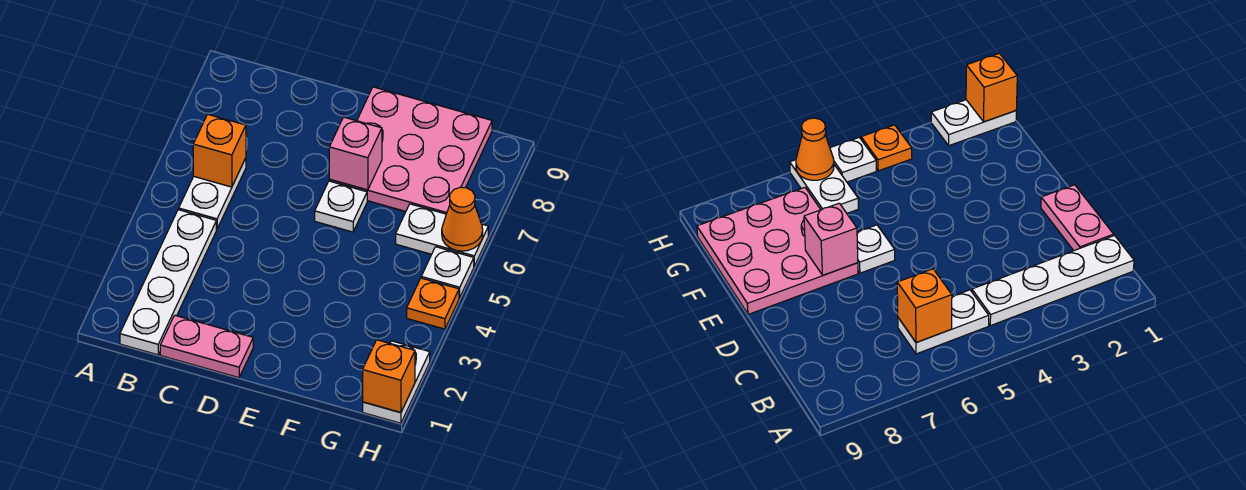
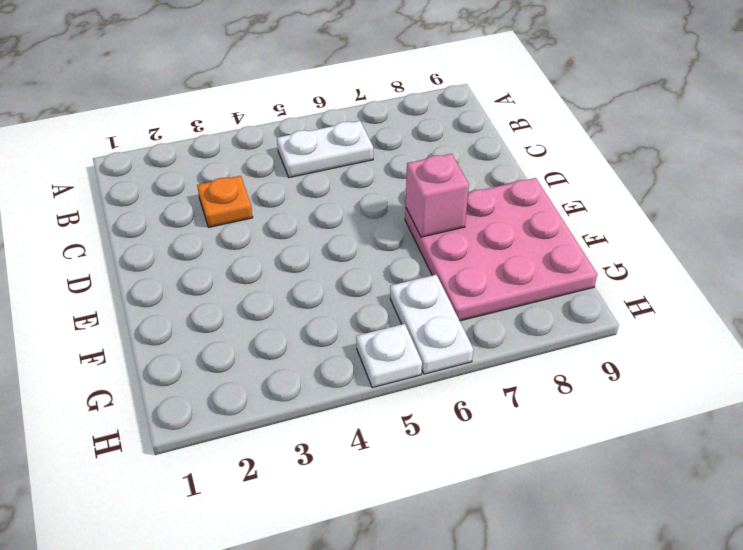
orange plate C3 level 1 -> orange plate H4 level 1
none -> white plate B1:B4 level 1
none -> pink plate C1:D1 level 1
none -> white plate E6 level 1

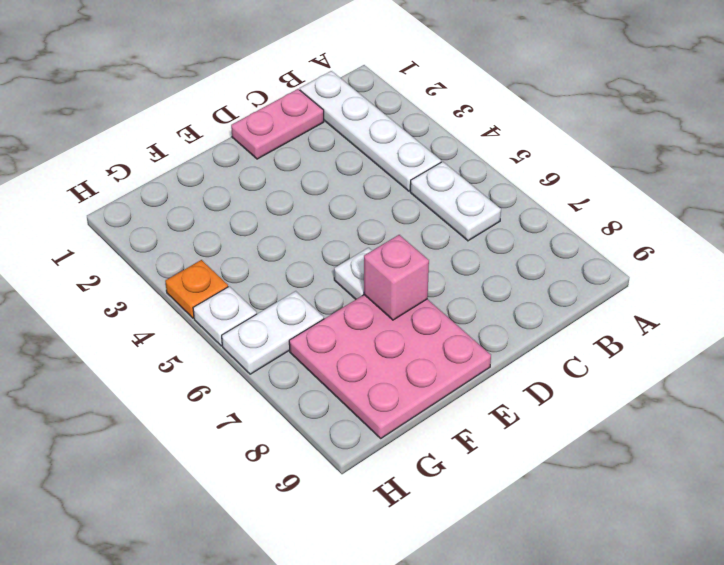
none -> white plate H1:H2 level 1
none -> orange brick B6 level 2
none -> orange brick H1 level 2

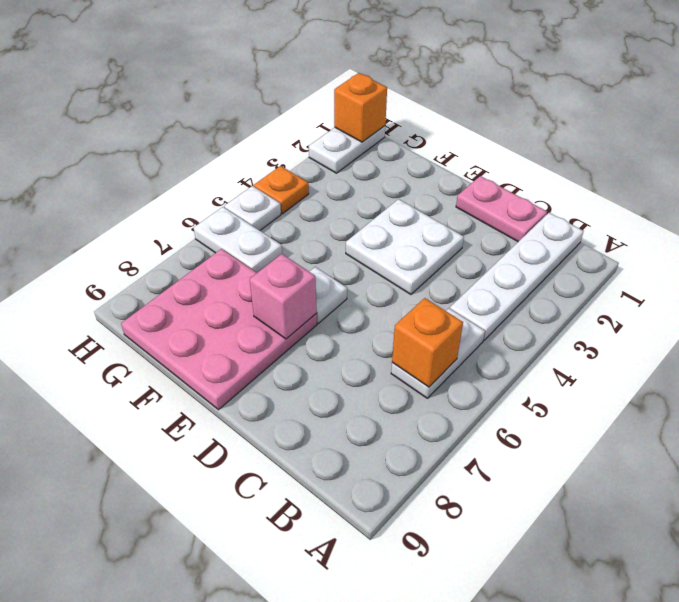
white plate D3:E4 level 1 -> none
none -> orange cone H6 level 2

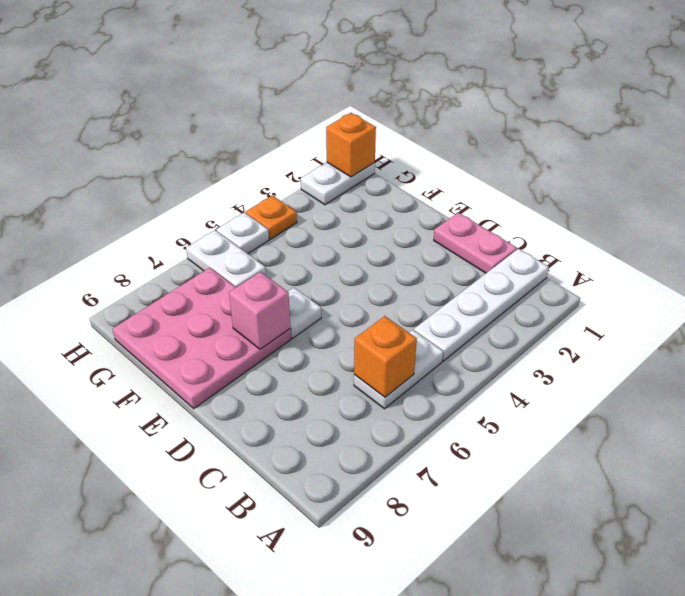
none -> orange cone H6 level 2

